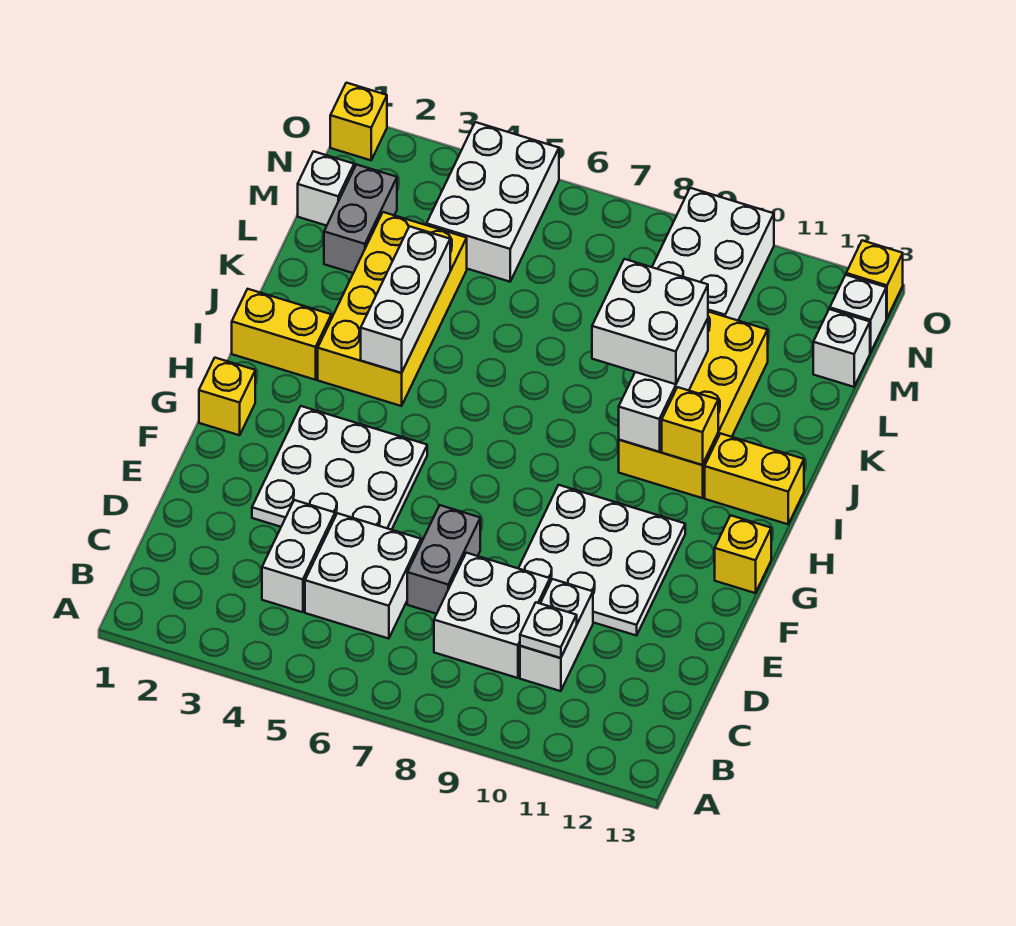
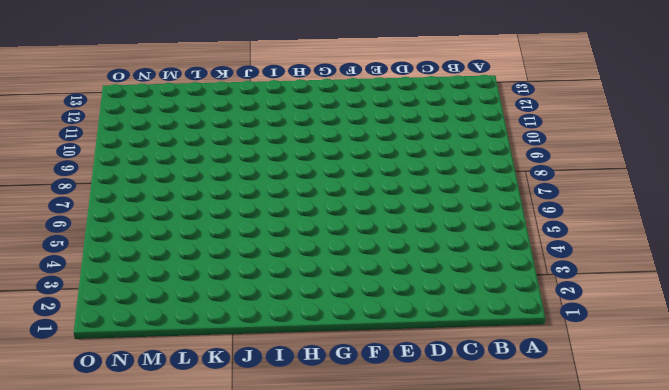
none -> white brick C4:D4 level 1
none -> white brick C5:D6 level 1
none -> white brick C8:D9 level 1

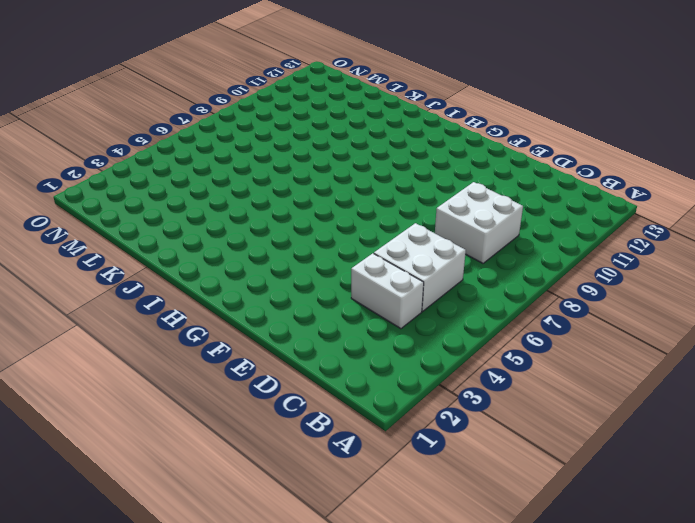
none -> white brick C10:D10 level 1
none -> grey brick D7:E7 level 1
none -> white plate E3:G5 level 1

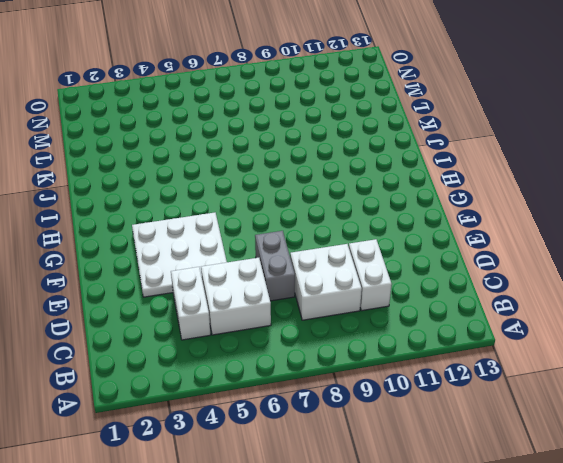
none -> white plate E9:G11 level 1
none -> yellow brick G1 level 1
none -> yellow brick G13 level 1

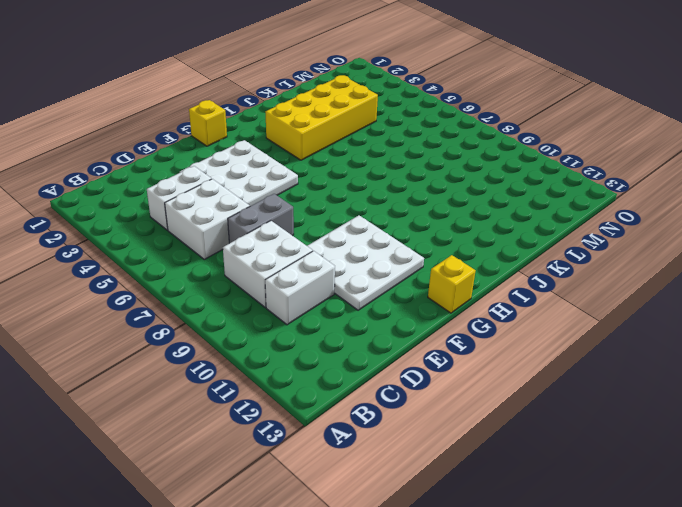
none -> yellow brick I1:I2 level 1
none -> yellow brick I10:L11 level 1
none -> yellow brick I12:I13 level 1

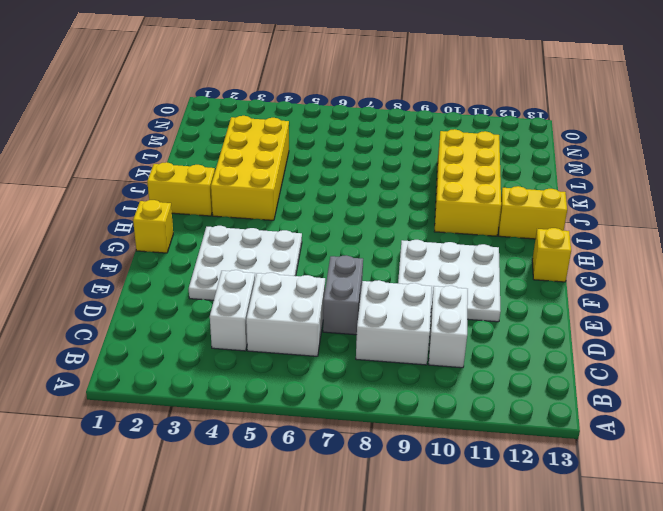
none -> grey brick L2:M2 level 1
none -> white brick M1 level 1
none -> white brick M4:O5 level 1

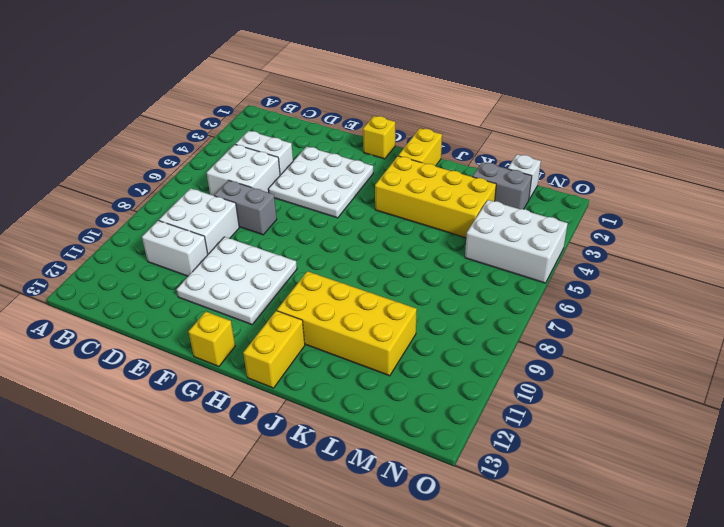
none -> white brick M9:O10 level 1
none -> white brick M13 level 1
none -> white brick N13 level 1

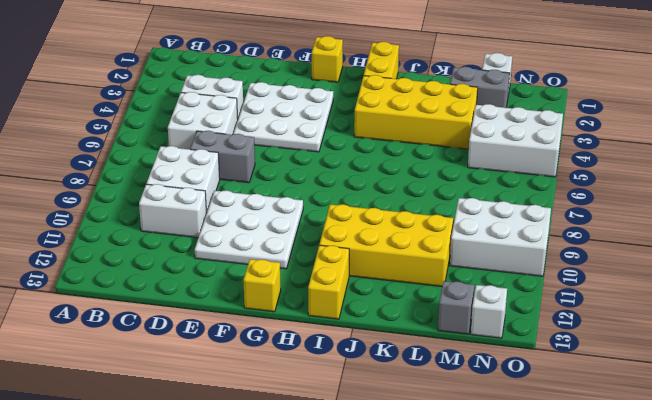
grey brick M13 level 1 -> white brick M13 level 1
none -> yellow brick O1 level 1
none -> yellow brick O13 level 1
none -> white plate C10 level 2

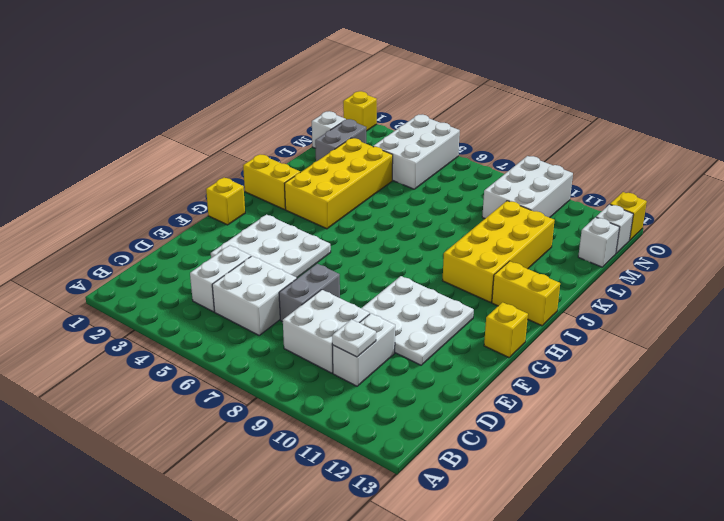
none -> white brick I4:K4 level 2
none -> white brick I10:K10 level 2
none -> yellow brick I11 level 2

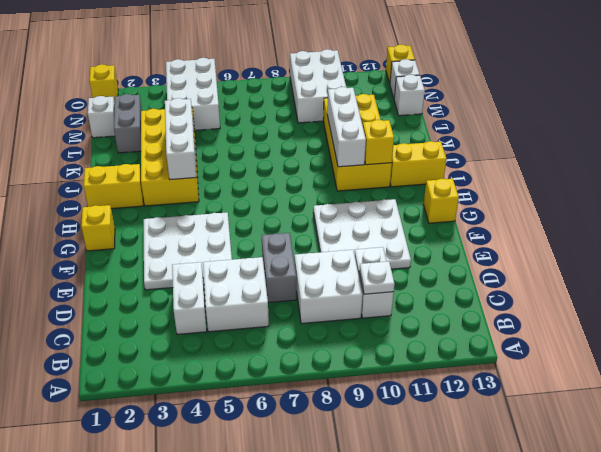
none -> white brick J9:K10 level 3

